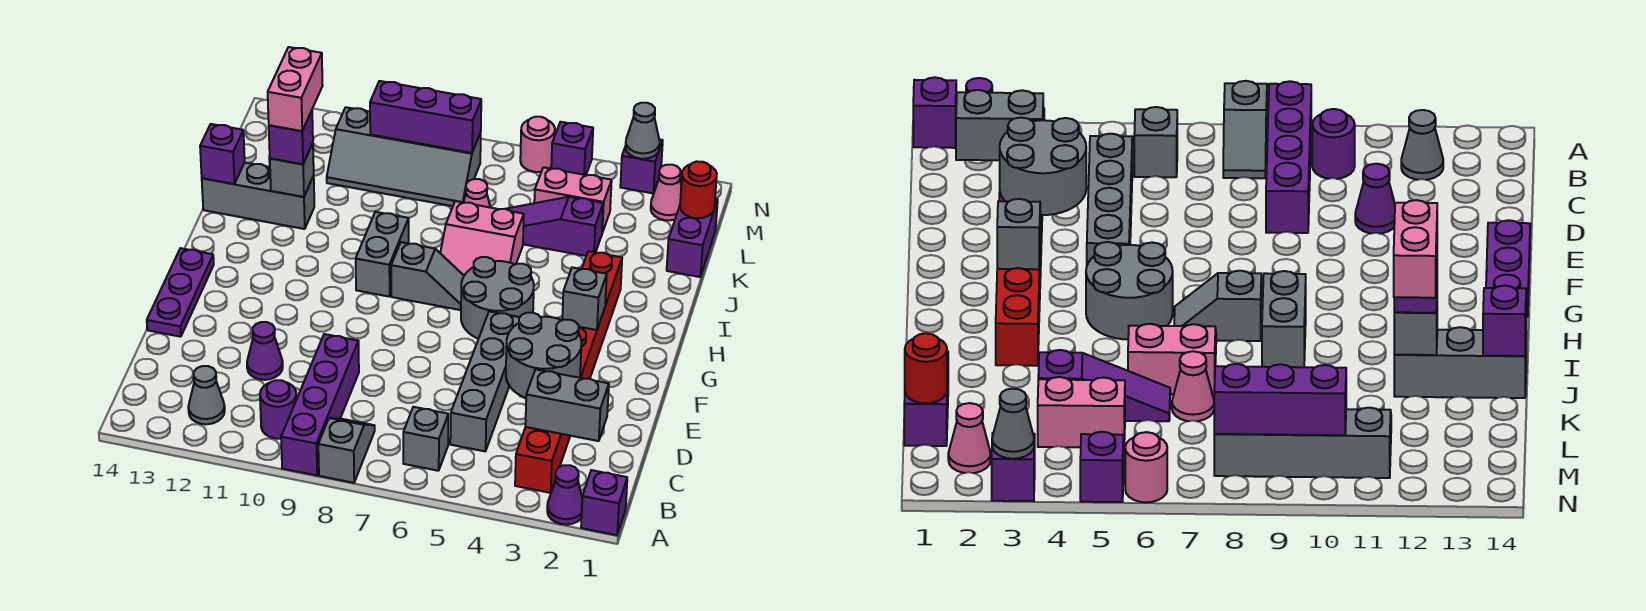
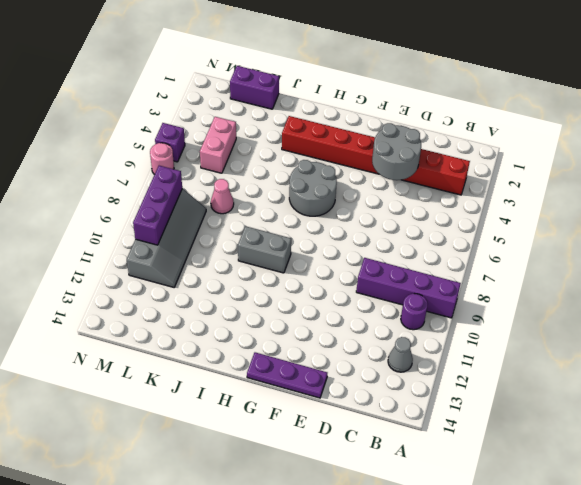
none -> purple brick A1 level 1
none -> purple cone A2 level 1
none -> grey slope A8:B8 level 1 top A
none -> grey brick B6 level 1

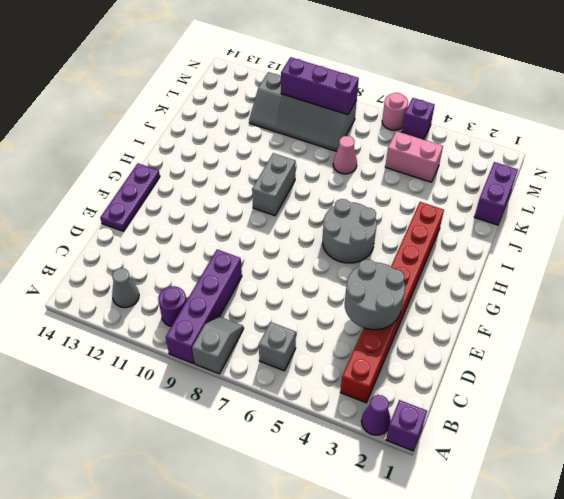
none -> grey brick C5:F5 level 1
none -> purple cone D11 level 1
none -> grey slope H7:H8 level 1 top 8
none -> pink slope I6:J7 level 1 top J

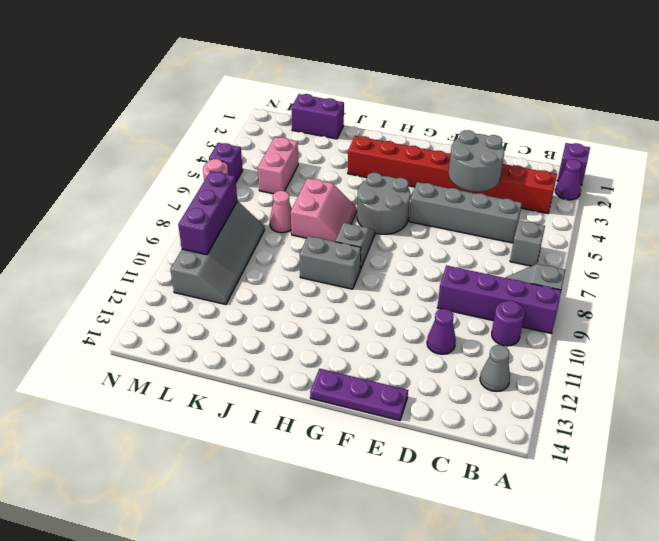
none -> grey brick J12:J14 level 1
none -> purple slope K4:K6 level 1 top 4
none -> pink cone M2 level 1
none -> purple brick N3 level 1

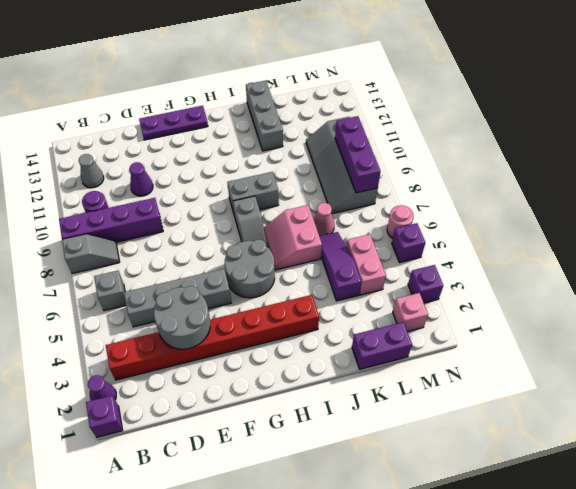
pink brick M2 level 1 -> pink cone M2 level 1
none -> grey brick C2:C3 level 2
none -> grey brick G3 level 2
none -> grey brick J12 level 2
none -> purple brick J14 level 2

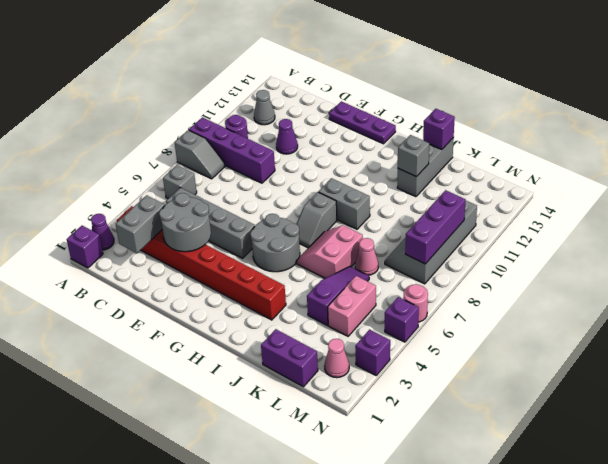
none -> grey brick G3 level 2
none -> red round brick L1 level 2
none -> grey cone N3 level 2
none -> purple brick J12 level 3

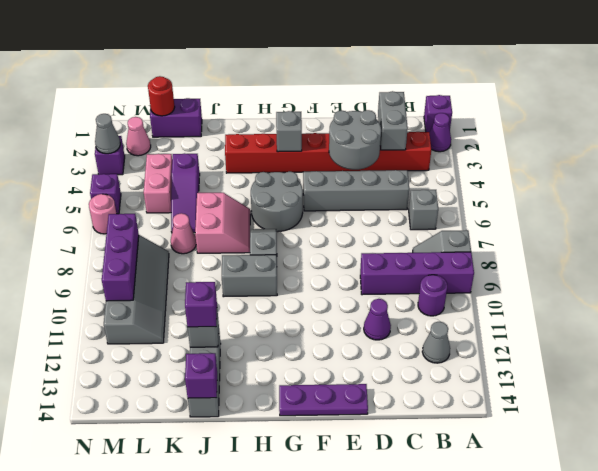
none -> pink brick J12:K12 level 4

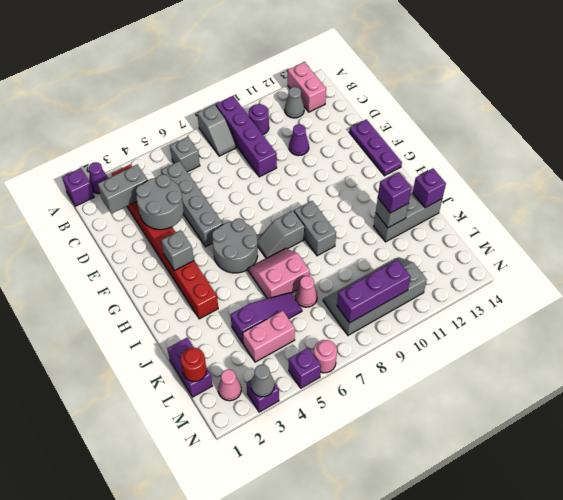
pink brick A13:B13 level 1 -> pink brick J12:K12 level 4

